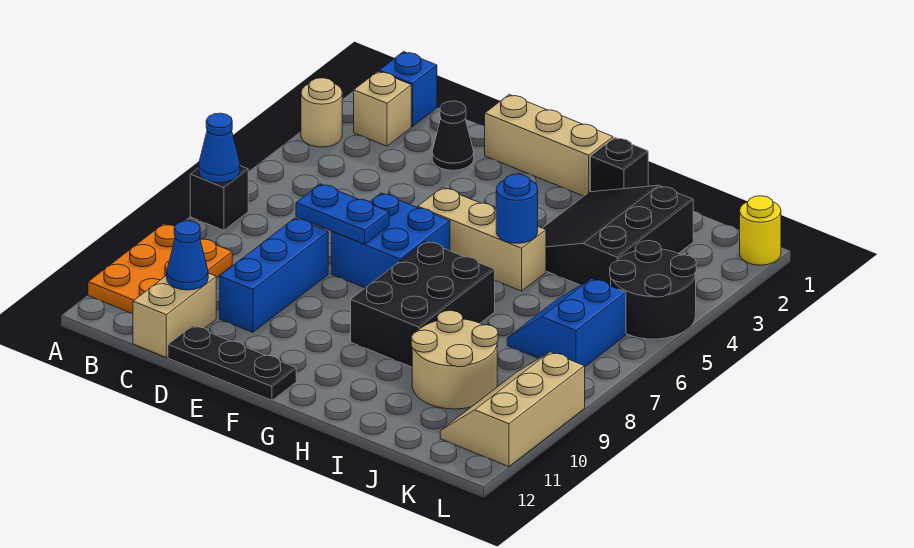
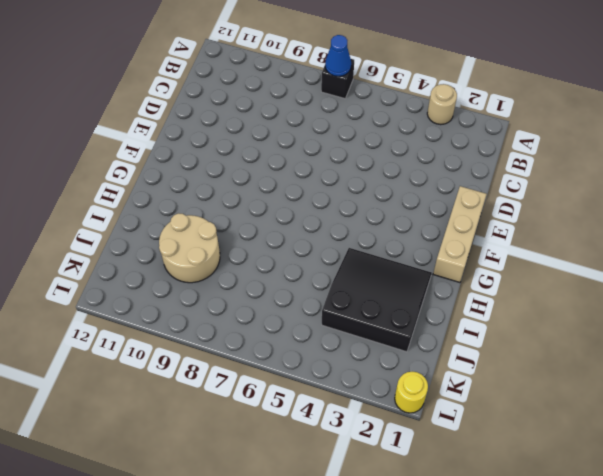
none -> orange plate A9:B11 level 1
none -> blue brick B1 level 1
none -> tan brick B2 level 1

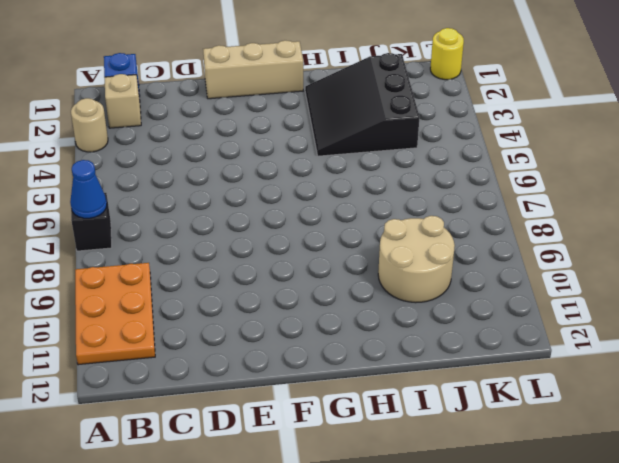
none -> tan brick C11:C12 level 1
none -> black cone D2 level 1
none -> blue brick D8:D10 level 1

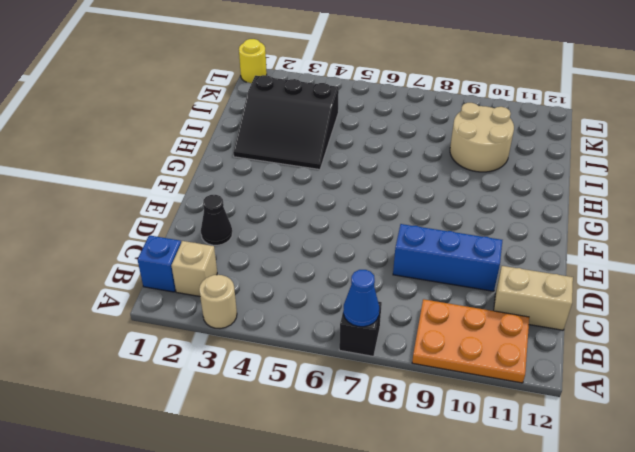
none -> black plate D12:F12 level 1
none -> tan brick E1:G1 level 1
none -> blue brick E6:F7 level 1

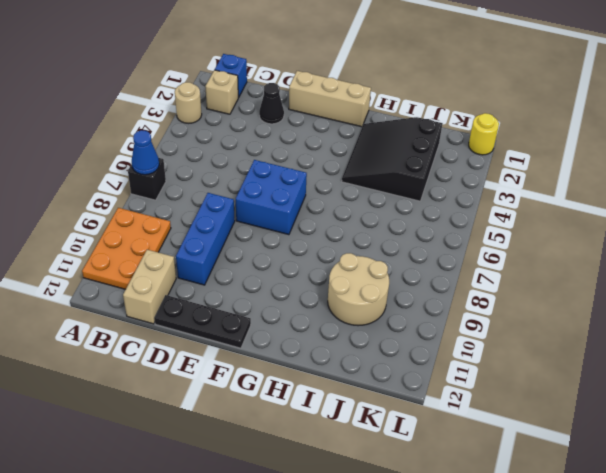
none -> tan brick F5:H5 level 1
none -> black brick G7:H9 level 1
none -> black brick H1 level 1

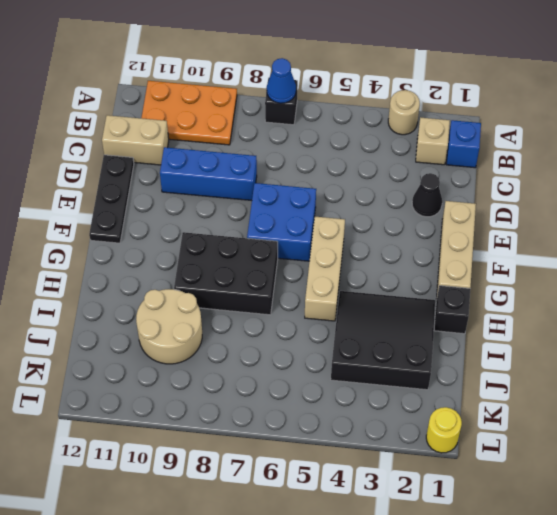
none -> blue slope J6:K7 level 1 top K
none -> black round brick K4:L5 level 1
none -> tan slope K9:L11 level 1 top L

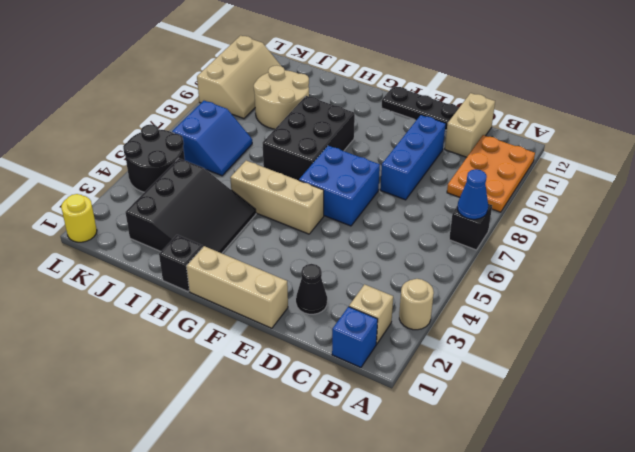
none -> blue cone C11 level 2
none -> blue plate D7:E7 level 2
none -> blue round brick H5 level 2

